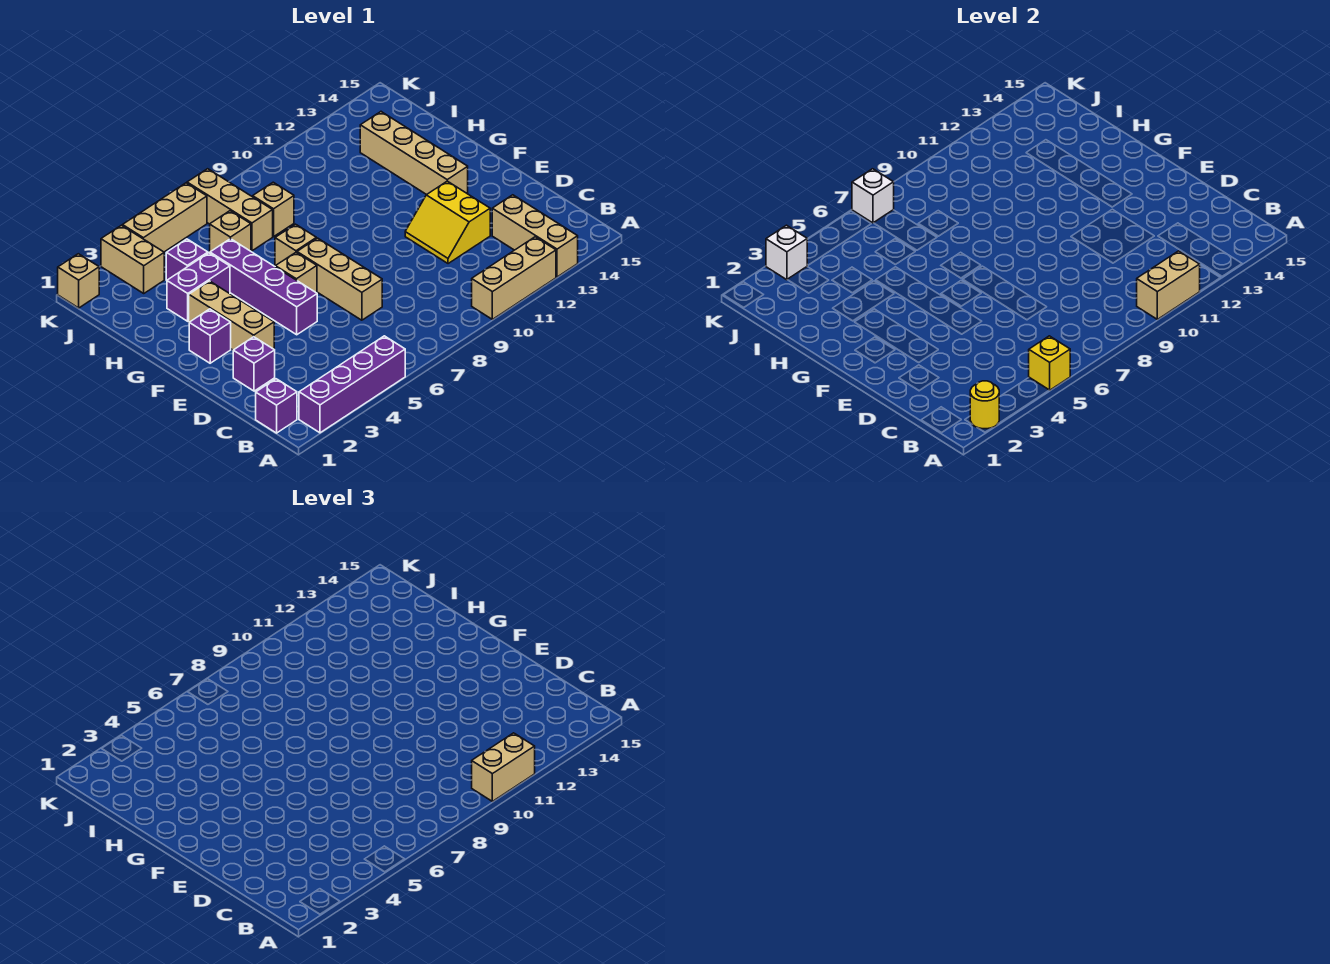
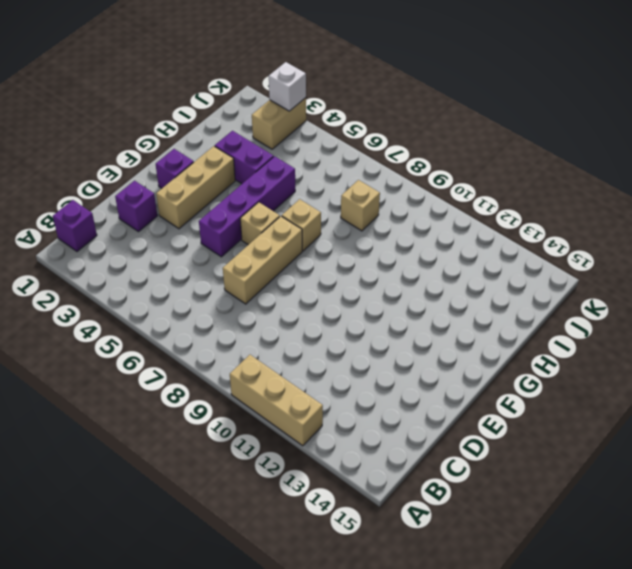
none -> purple brick A2:A5 level 1
none -> tan brick A13:C13 level 1
none -> yellow slope D11:E12 level 1 top 12

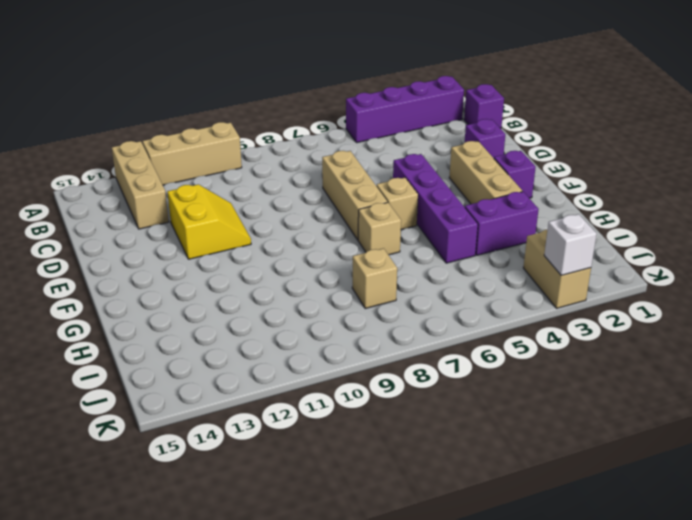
none -> tan brick F13:I13 level 1
none -> purple brick I4 level 1
none -> tan brick I6 level 1

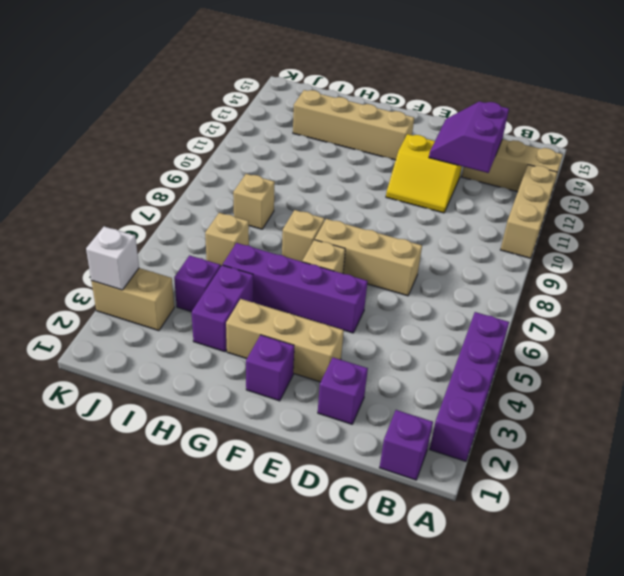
purple slope C12:D13 level 2 top C -> none
none -> tan brick I7:K7 level 1
none -> tan brick K1 level 1
none -> tan brick K4:K6 level 1

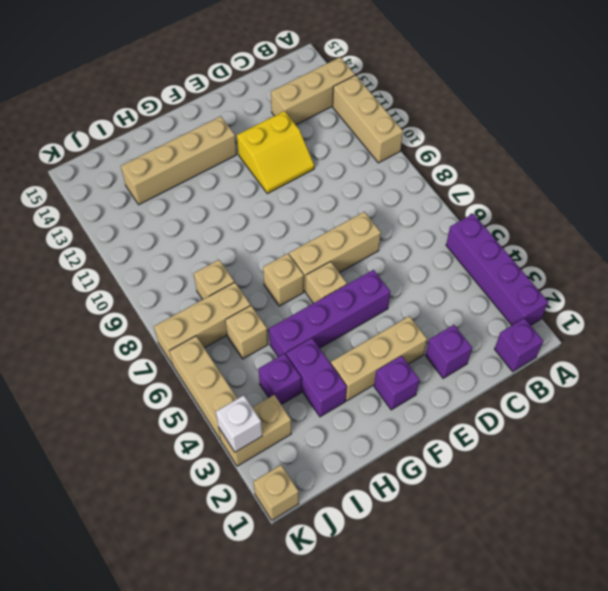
none -> yellow round brick A2 level 2
none -> yellow brick A5 level 2
none -> tan brick A10:A11 level 2

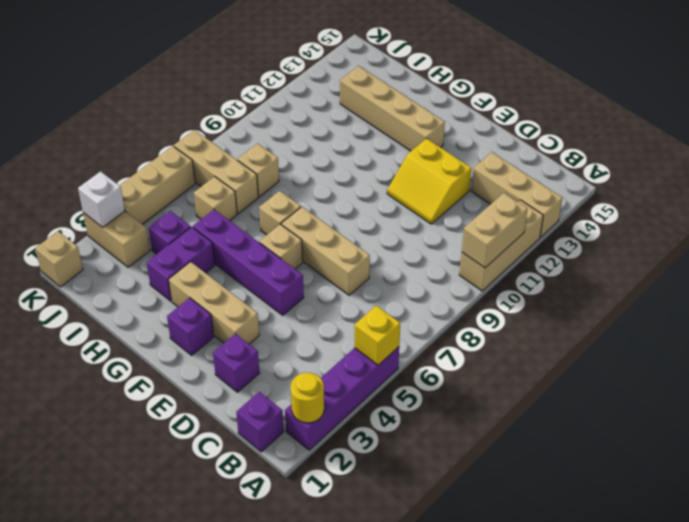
none -> white brick K7 level 2
none -> tan brick A10:A11 level 3

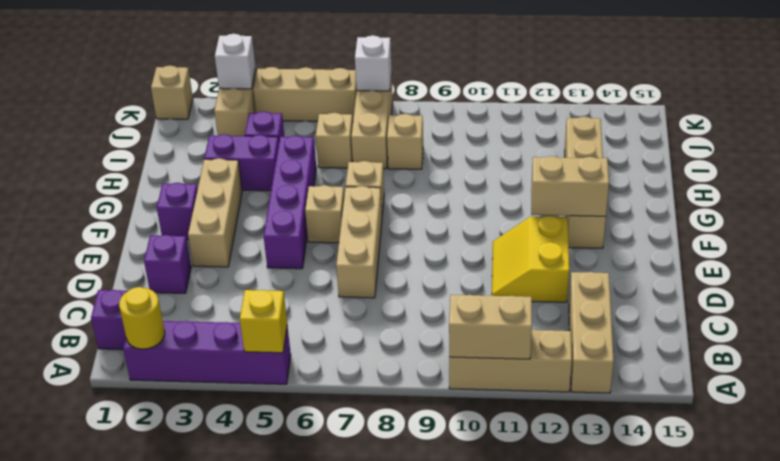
tan brick F12:F13 level 2 -> tan brick A10:A11 level 3

